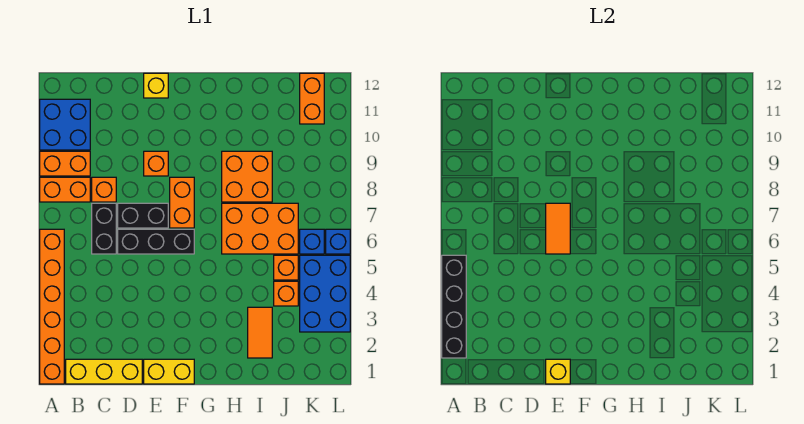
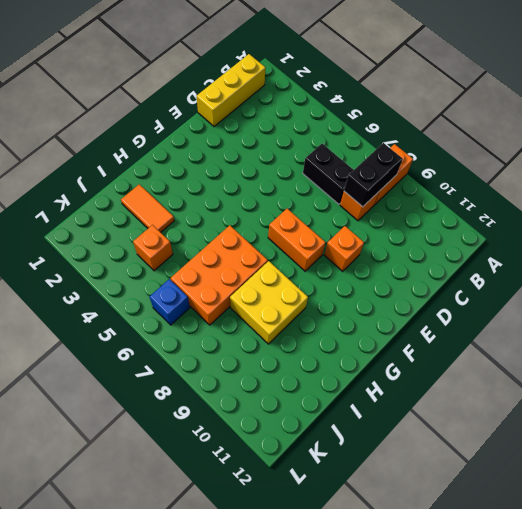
black brick B8:C8 level 2 -> black brick D7:E7 level 1
yellow brick H8:I9 level 1 -> orange brick H8:I9 level 1
none -> orange brick A1:A6 level 1
none -> orange brick A9:B9 level 1
none -> blue brick A10:B11 level 1

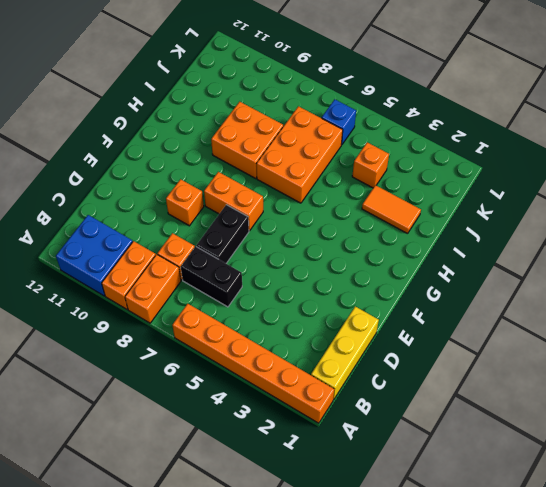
none -> black brick D6:F6 level 1
none -> yellow brick E1:F1 level 1
none -> yellow brick E12 level 1

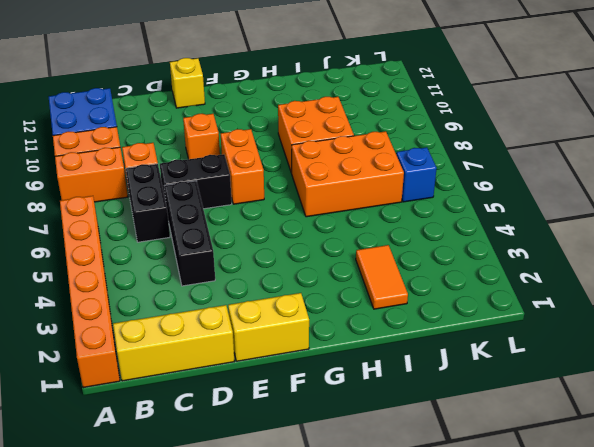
black brick D4:D6 level 1 -> black brick D6:F6 level 1
none -> orange brick J4 level 1
none -> orange brick J5 level 1
none -> blue brick K3:L5 level 1

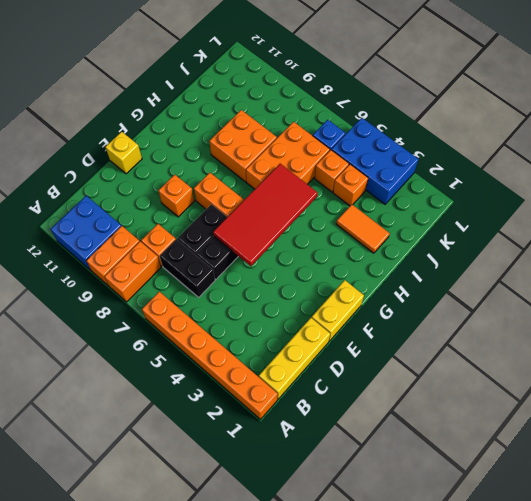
red tile E5:H6 level 2 -> orange tile E6:E7 level 2
none -> orange brick K11:K12 level 1
none -> blue brick L6 level 1
none -> black brick A2:A5 level 2

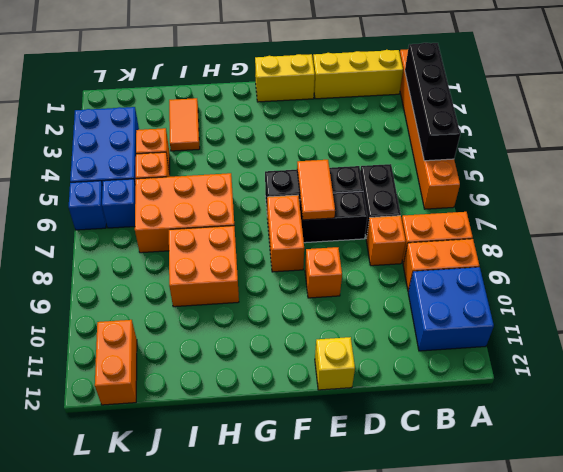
none -> yellow brick E1 level 2

